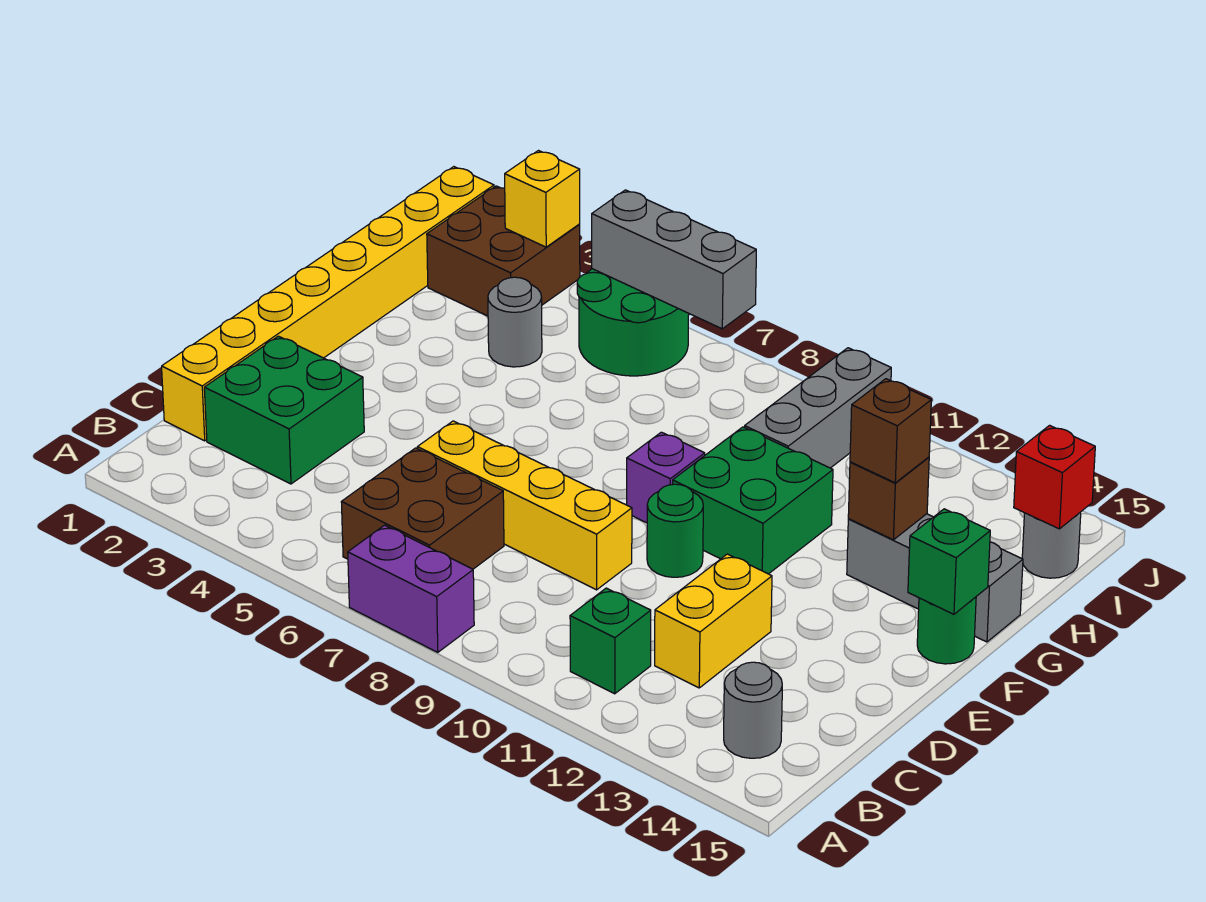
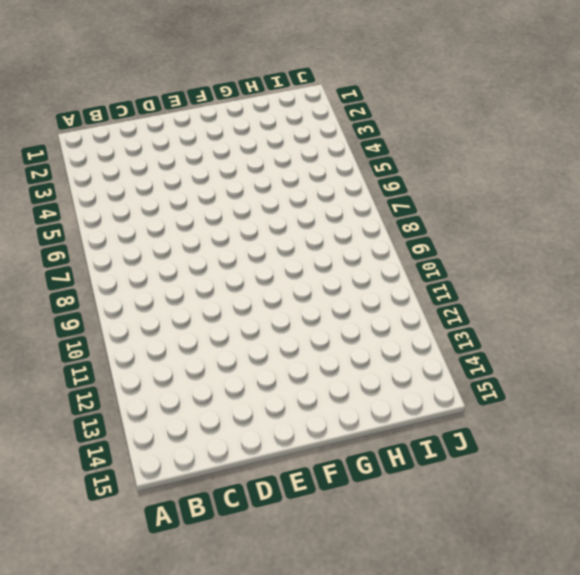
none -> purple brick A7:A8 level 1
none -> brown brick B6:C7 level 1
none -> green brick B11 level 1

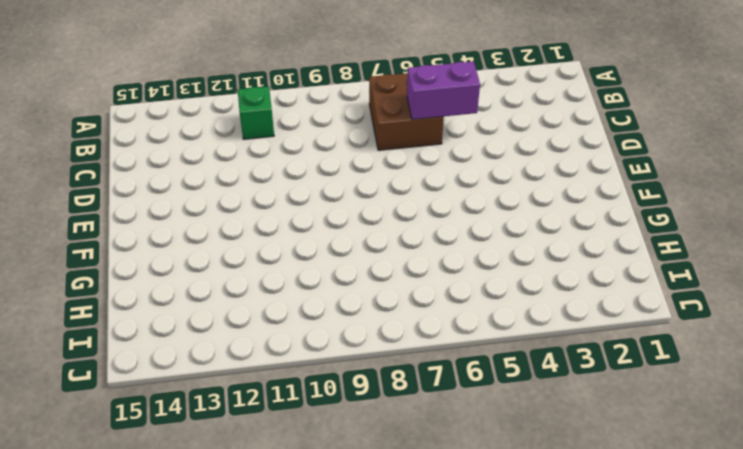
purple brick C5:C6 level 2 -> purple brick A7:A8 level 1
none -> grey round brick B14 level 1
none -> yellow brick C1:J1 level 1
none -> green brick C2:D3 level 1

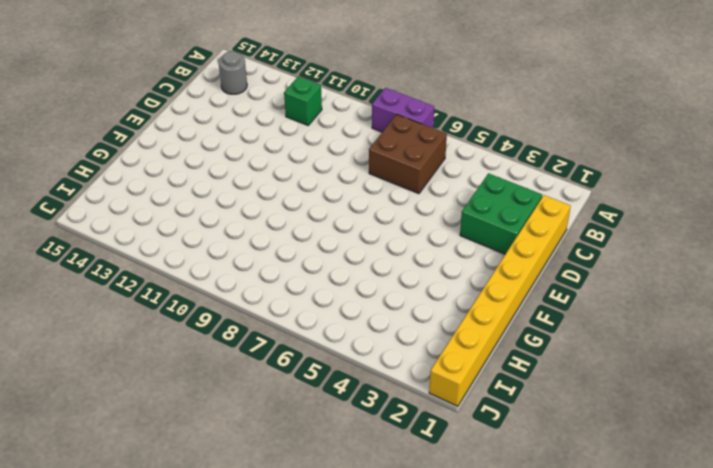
none -> yellow brick C12:D12 level 1
none -> yellow brick D6:D9 level 1
none -> green round brick E10 level 1

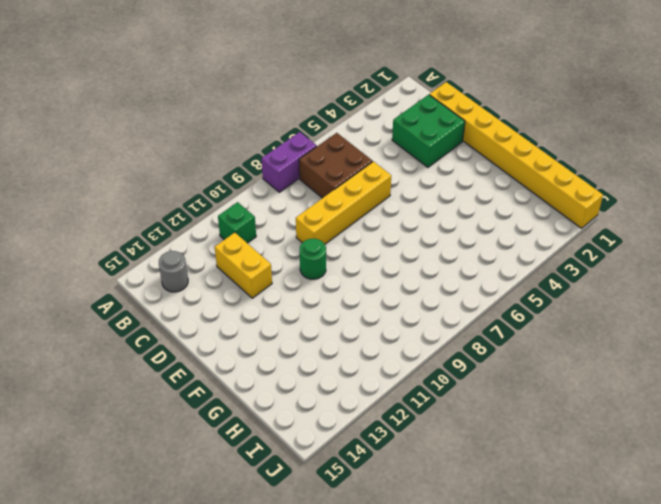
none -> purple brick F9 level 1
none -> green brick F10:G11 level 1
none -> green round brick F15 level 1

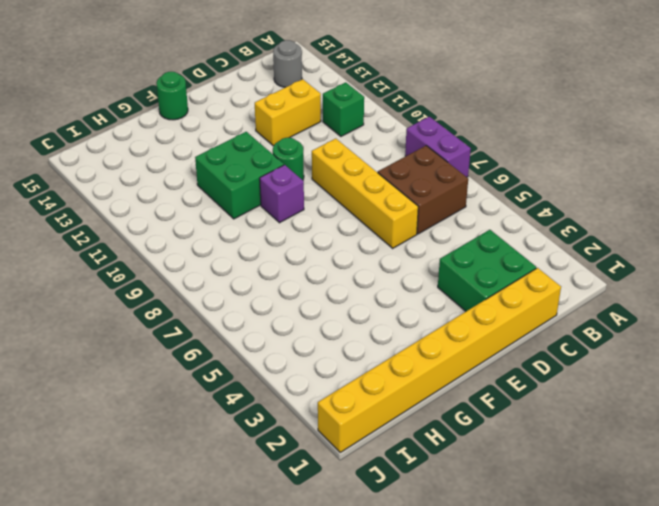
none -> grey brick G13:G15 level 1
none -> grey round brick H4 level 1
none -> grey brick H10:J10 level 1

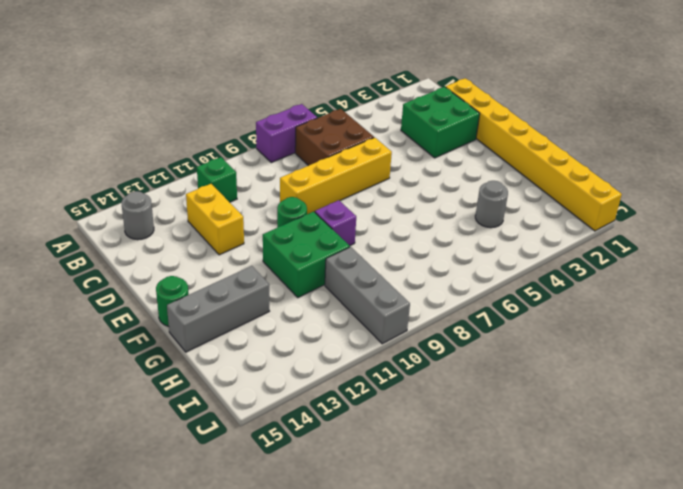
none -> brown brick I2:J3 level 1
none -> green round brick I5:J6 level 1
none -> grey round brick I15 level 1

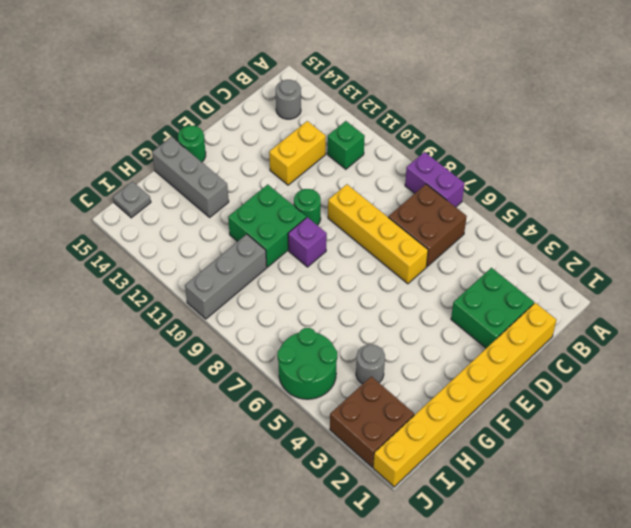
grey plate I15 level 1 -> grey round brick I15 level 1
none -> green brick F15 level 2
none -> brown brick G13 level 2
none -> red brick I15 level 2

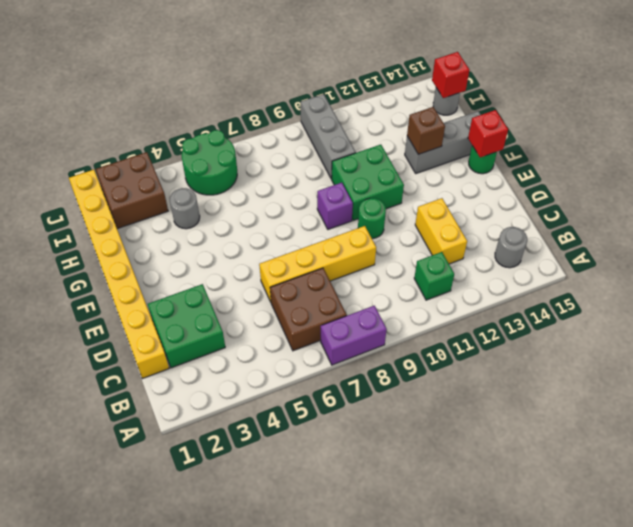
red brick F15 level 2 -> green brick F15 level 2
none -> yellow brick J3 level 2
none -> grey brick J5:J7 level 2
none -> brown brick G13 level 3

